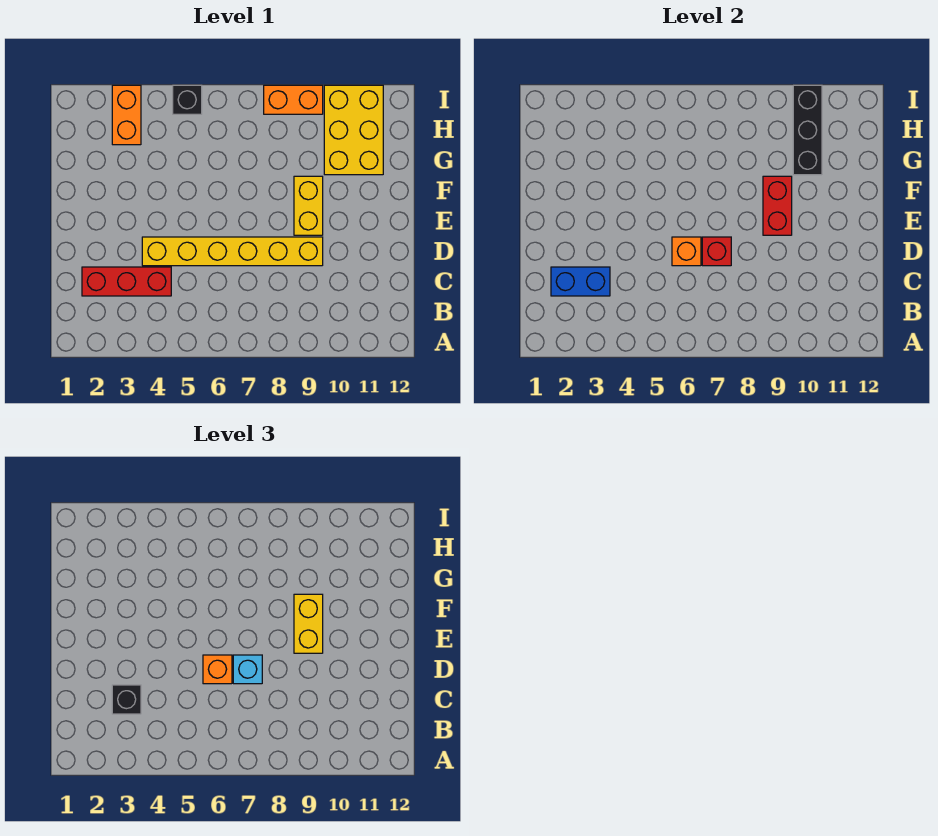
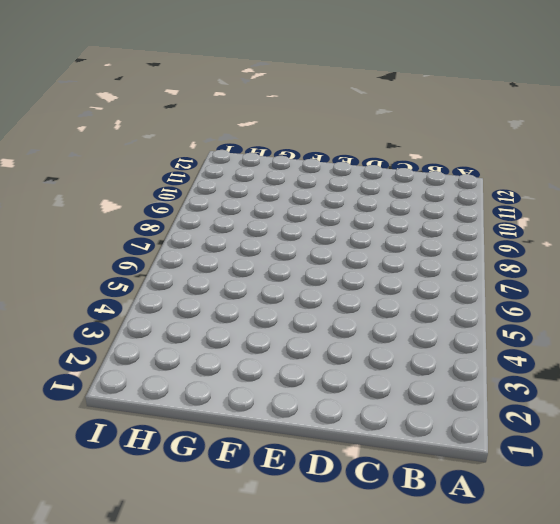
none -> red brick C2:C4 level 1
none -> yellow brick D4:D9 level 1
none -> yellow brick E9:F9 level 1

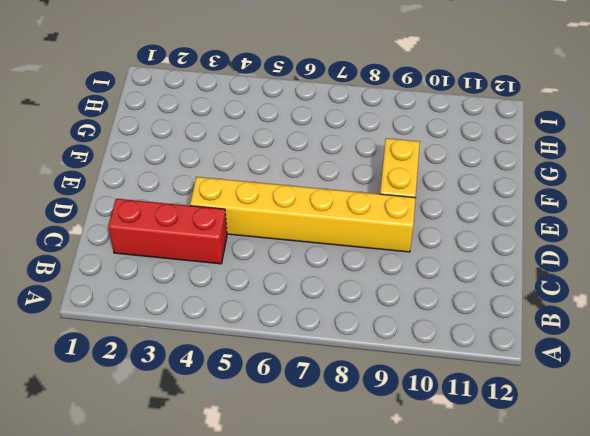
none -> yellow brick G10:I11 level 1
none -> orange brick H3:I3 level 1
none -> black brick I5 level 1

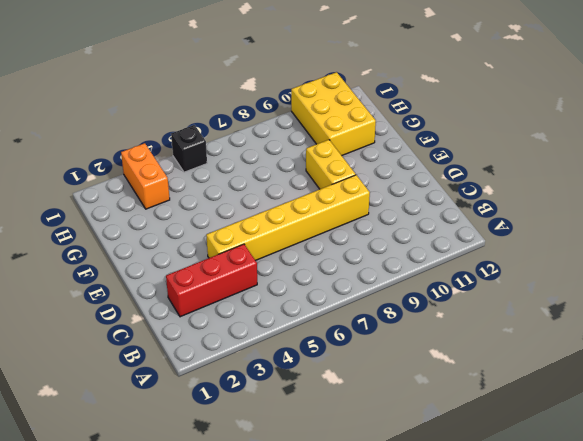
none -> orange brick I8:I9 level 1
none -> blue brick C2:C3 level 2
none -> orange brick D6 level 2

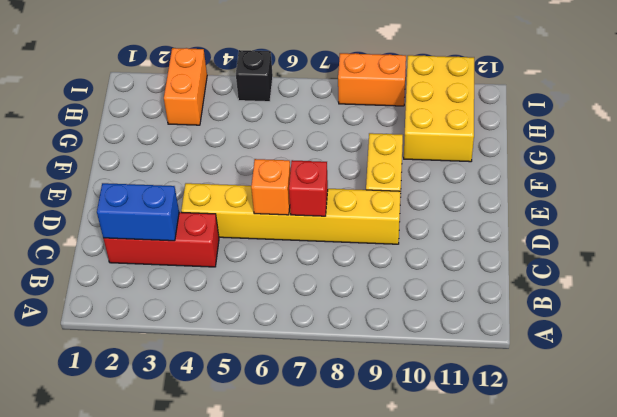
none -> red brick E9:F9 level 2
none -> black brick G10:I10 level 2
none -> black brick C3 level 3

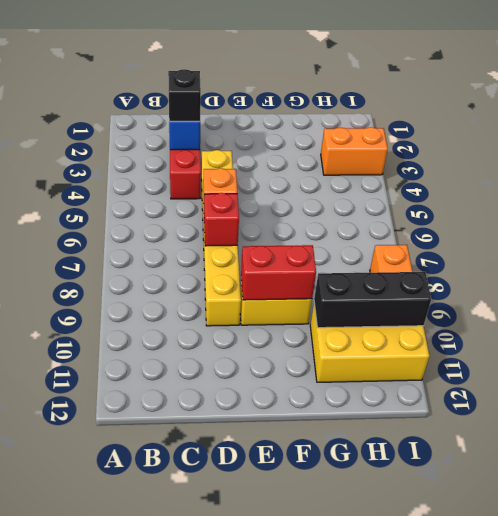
none -> black brick I5 level 1
none -> orange brick D6 level 3
none -> cyan brick D7 level 3

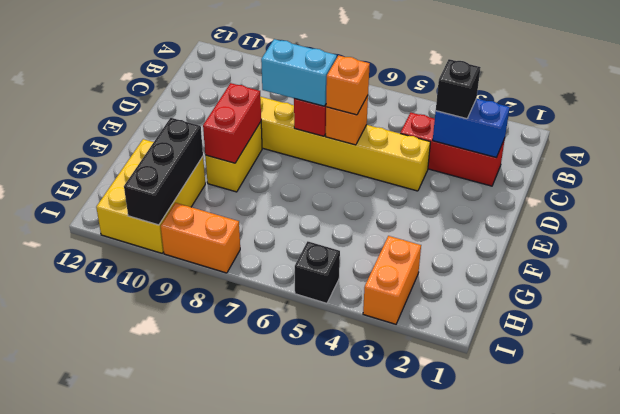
cyan brick D7:D8 level 3 -> cyan brick D7 level 3
none -> yellow brick E9:F9 level 3

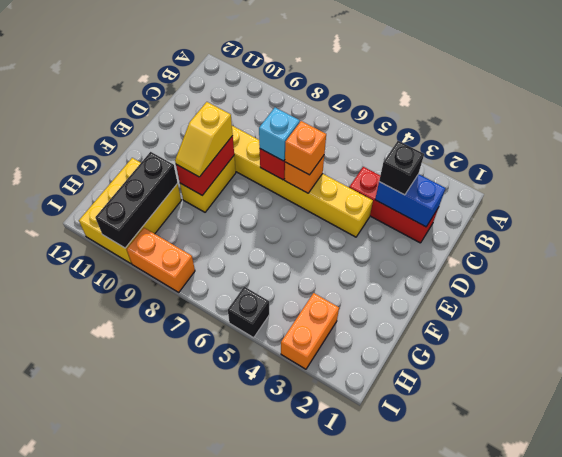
yellow slope E9:F9 level 3 top E -> yellow brick E9:F9 level 3

